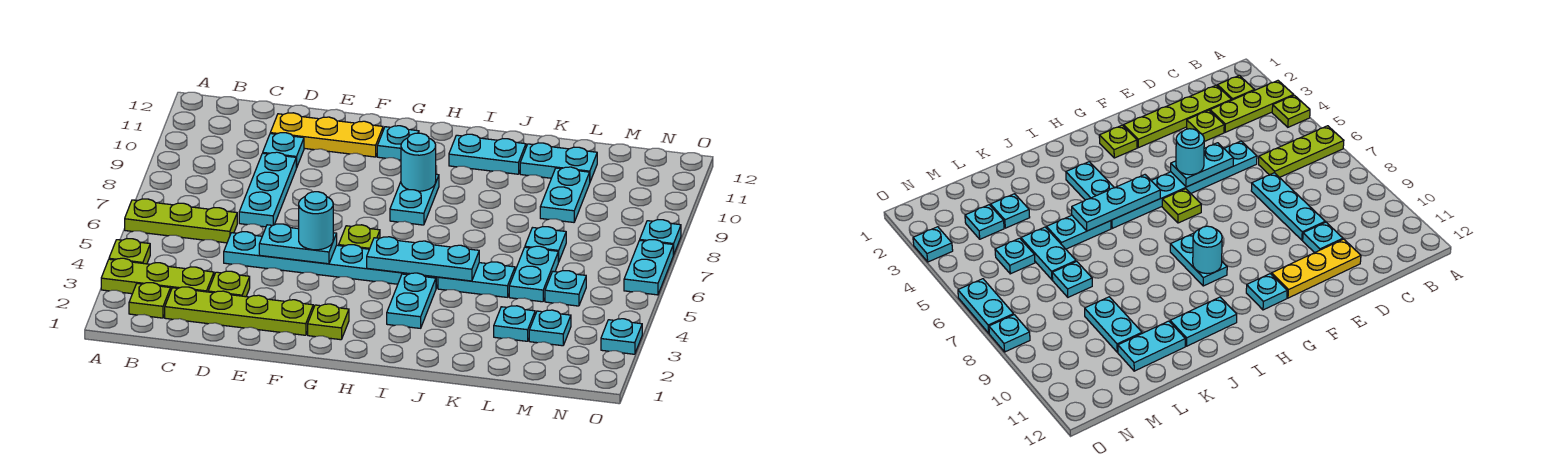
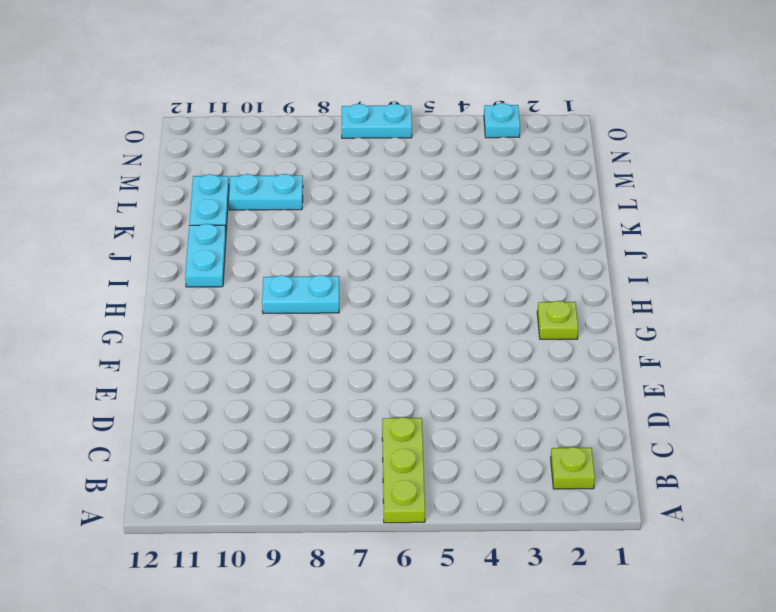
none -> lime plate A3:C3 level 1
none -> lime plate A4 level 1
none -> lime plate C2:F2 level 1
none -> lime plate D3 level 1

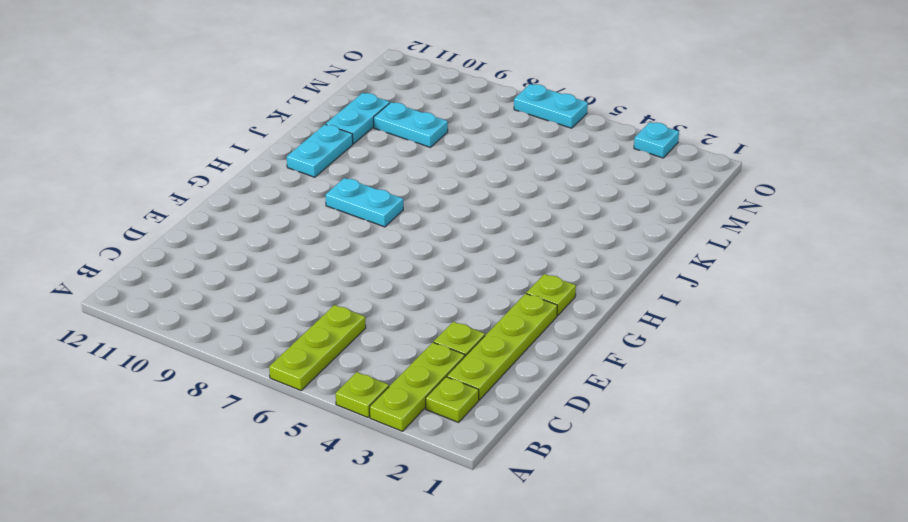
none -> cyan plate D5:I5 level 1
none -> cyan plate D7:D9 level 1
none -> cyan plate D10 level 1
none -> yellow plate D11:F11 level 1

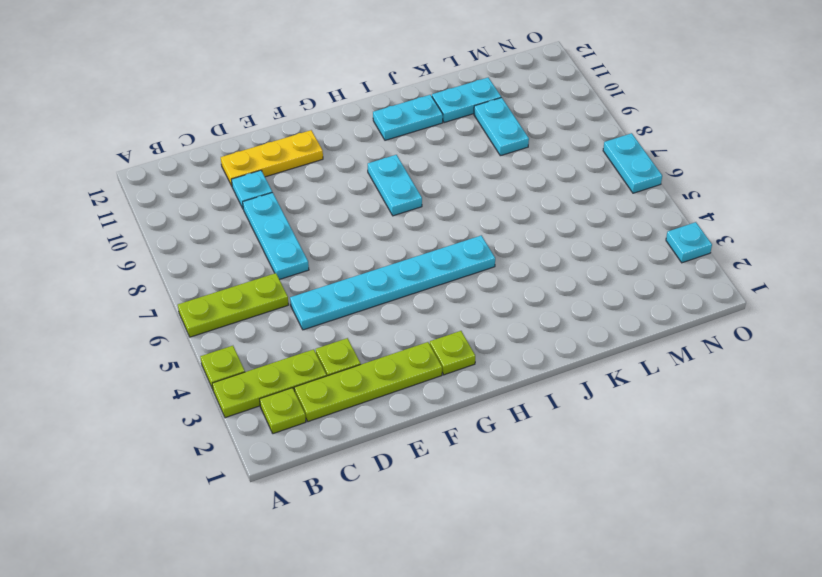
none -> lime plate G6 level 1
none -> cyan plate G11 level 1
none -> cyan plate I3:I4 level 1
none -> cyan plate J5:K5 level 1

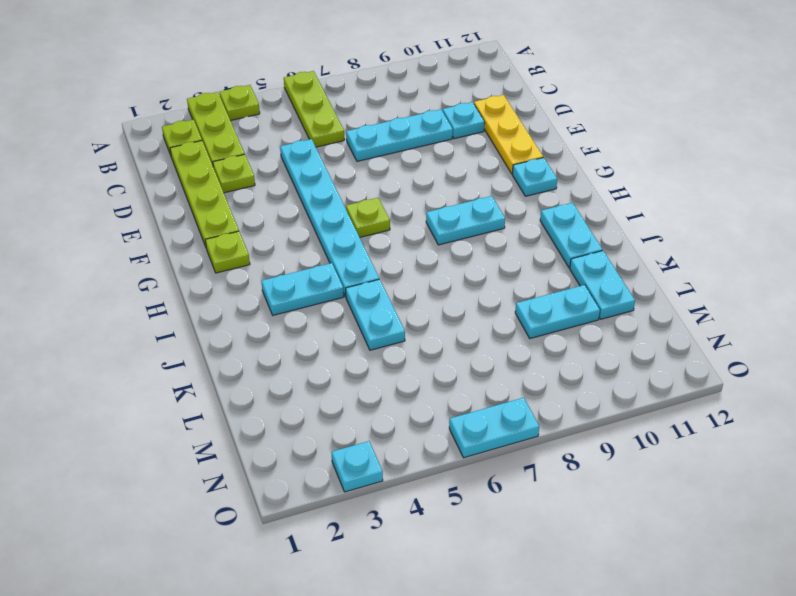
none -> cyan plate L3 level 1
none -> cyan plate L5:L6 level 1
none -> cyan plate L7 level 1
none -> cyan plate M3 level 1

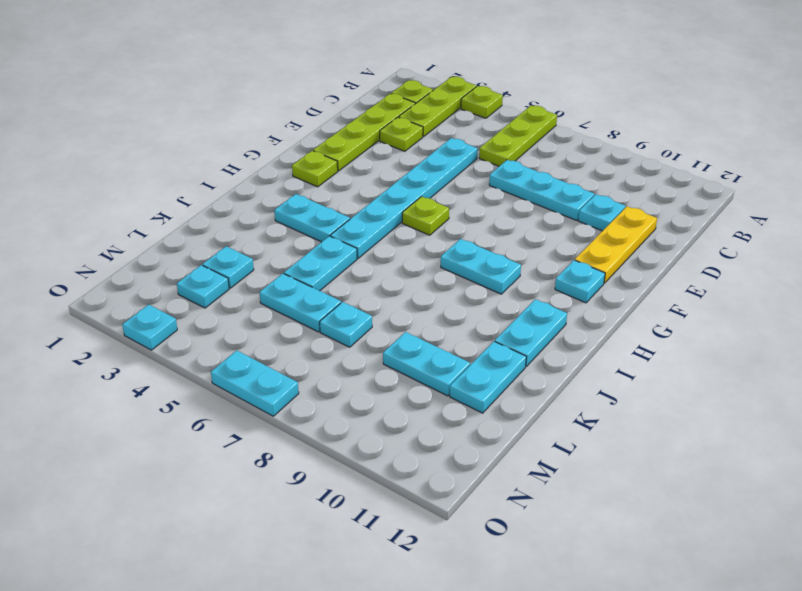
none -> cyan plate M5 level 1
none -> cyan plate O8 level 1
none -> cyan plate E5:F5 level 2
none -> cyan plate H5:J5 level 2

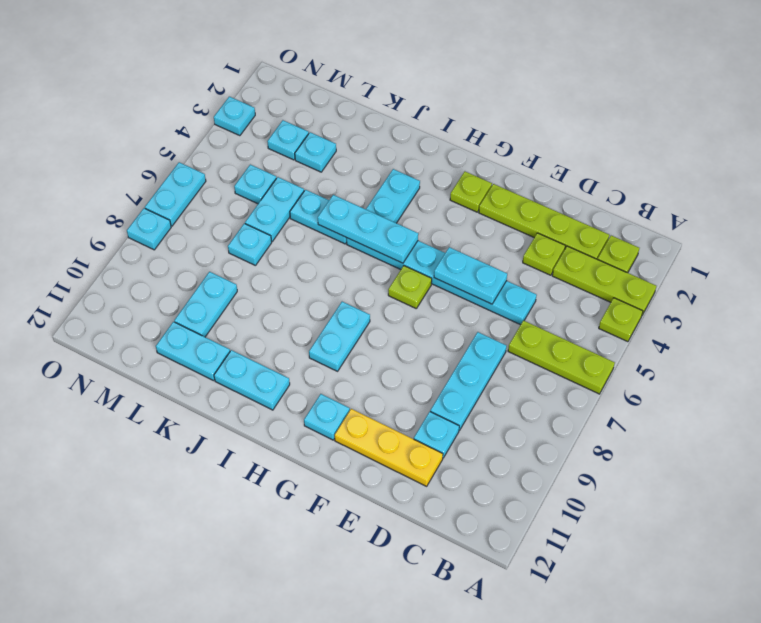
none -> cyan round brick H9 level 2
none -> cyan round brick F5 level 3

